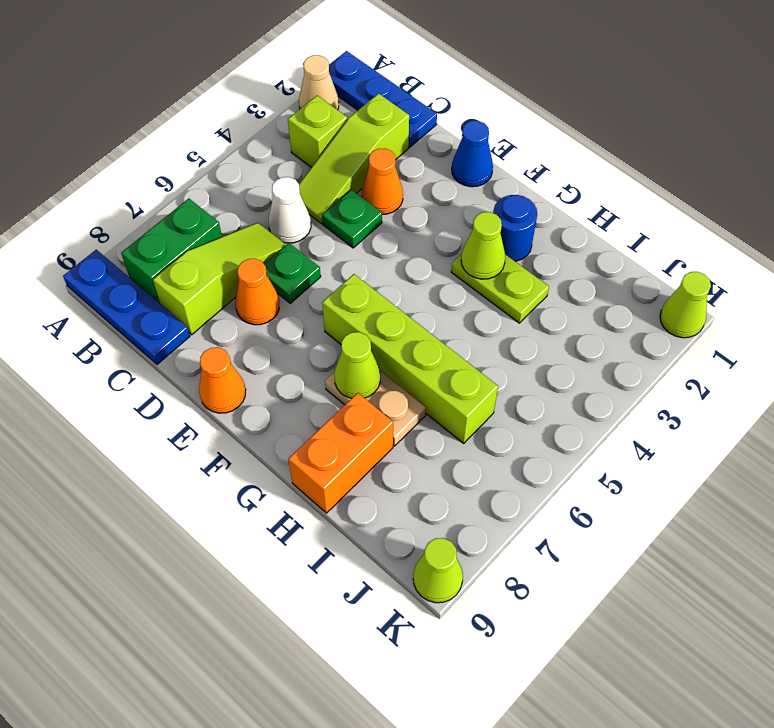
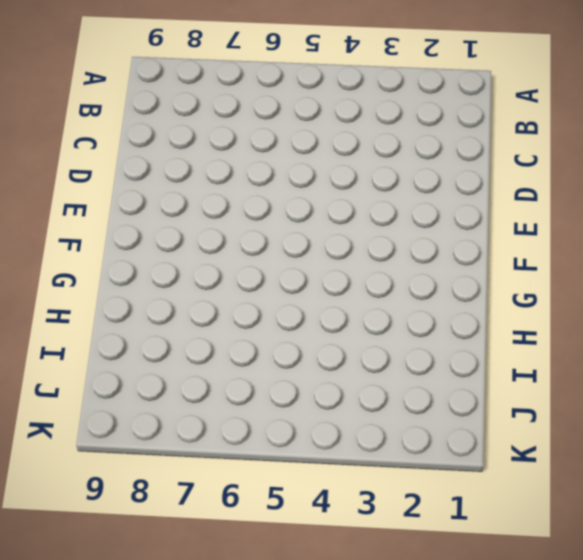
none -> blue plate A1:C1 level 1
none -> tan cone A2 level 1
none -> blue plate A9:C9 level 1

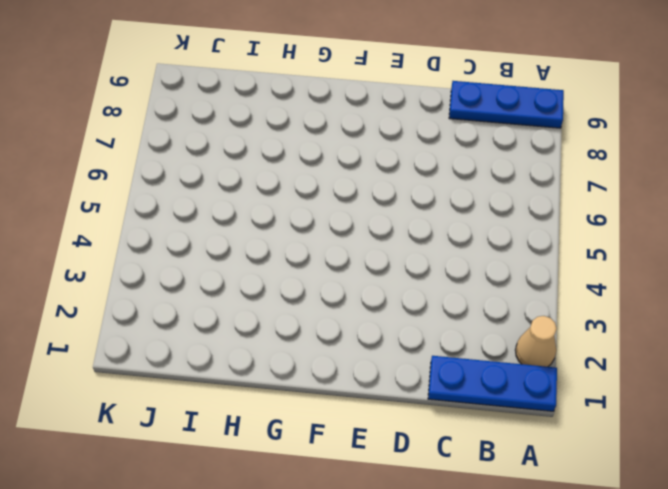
none -> lime brick B3 level 1
none -> green brick B7:B8 level 1
none -> lime slope C2:C4 level 1 top 2

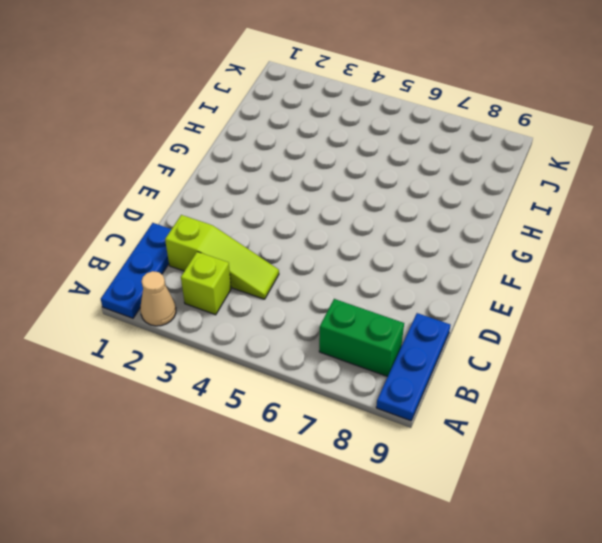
none -> white cone C5 level 1
none -> lime slope C6:C8 level 1 top 8
none -> orange cone D3 level 1

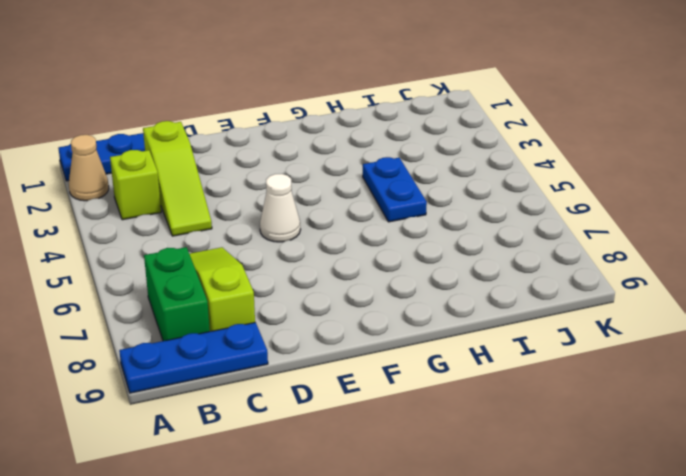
white cone E5 level 1 -> white cone C5 level 1
blue plate H4:H5 level 1 -> none
none -> orange cone D3 level 1
none -> green plate D4 level 1
none -> green plate D6 level 1

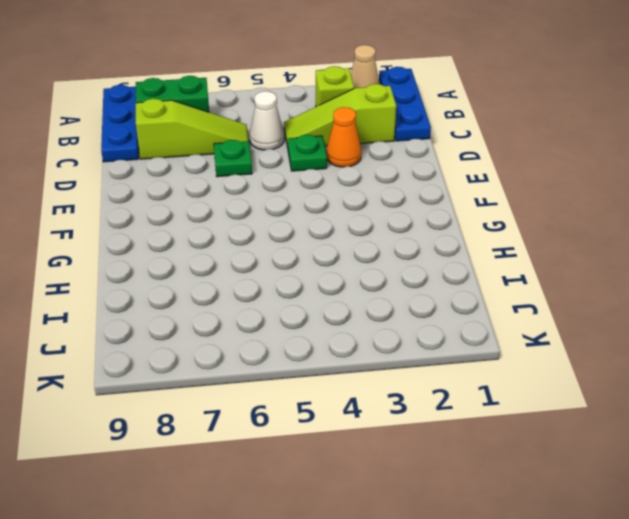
none -> orange cone D7 level 1
none -> blue cone E1 level 1
none -> orange cone E9 level 1

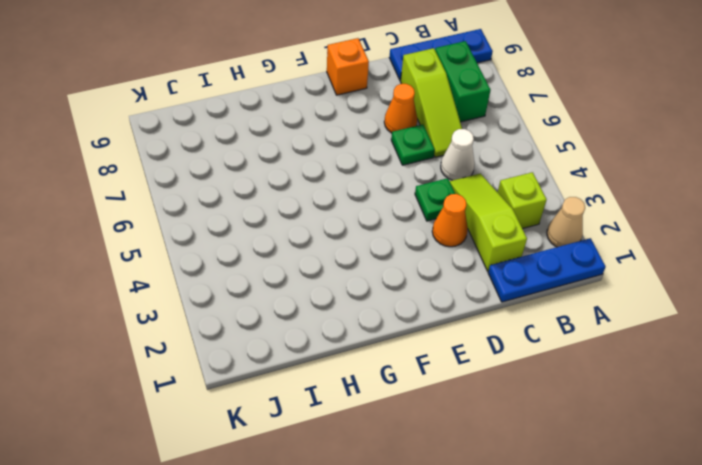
orange brick E9 level 1 -> orange cone E9 level 1
none -> blue cone E1 level 1
none -> lime brick F6:I6 level 1
none -> blue round brick G2 level 1

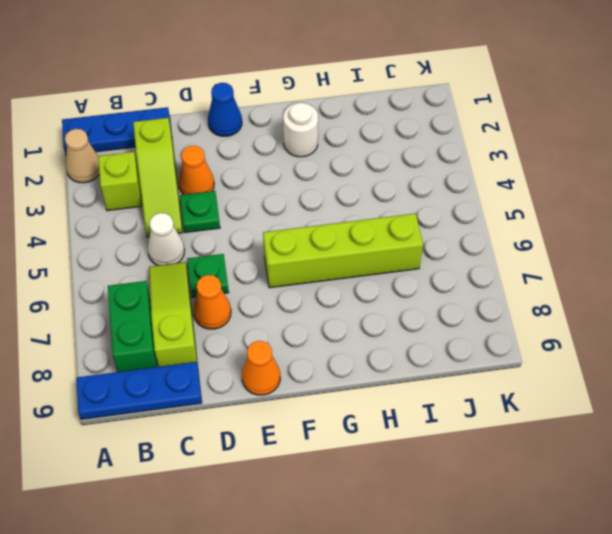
white round brick G2 level 1 -> blue round brick G2 level 1
none -> lime plate G3:H3 level 1
none -> tan plate G7:H7 level 1
none -> orange brick H8:H9 level 1

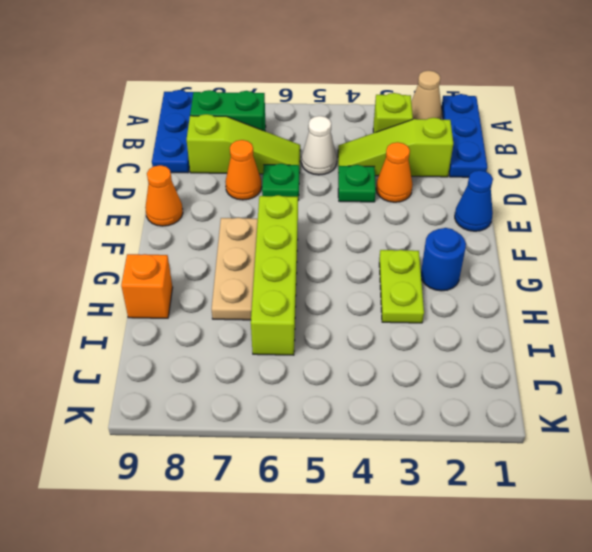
tan plate F7:H7 level 1 -> tan plate G7:H7 level 1
orange brick H9 level 1 -> orange brick H8:H9 level 1
none -> lime cone K1 level 1
none -> lime cone K9 level 1
none -> lime cone G3 level 2

